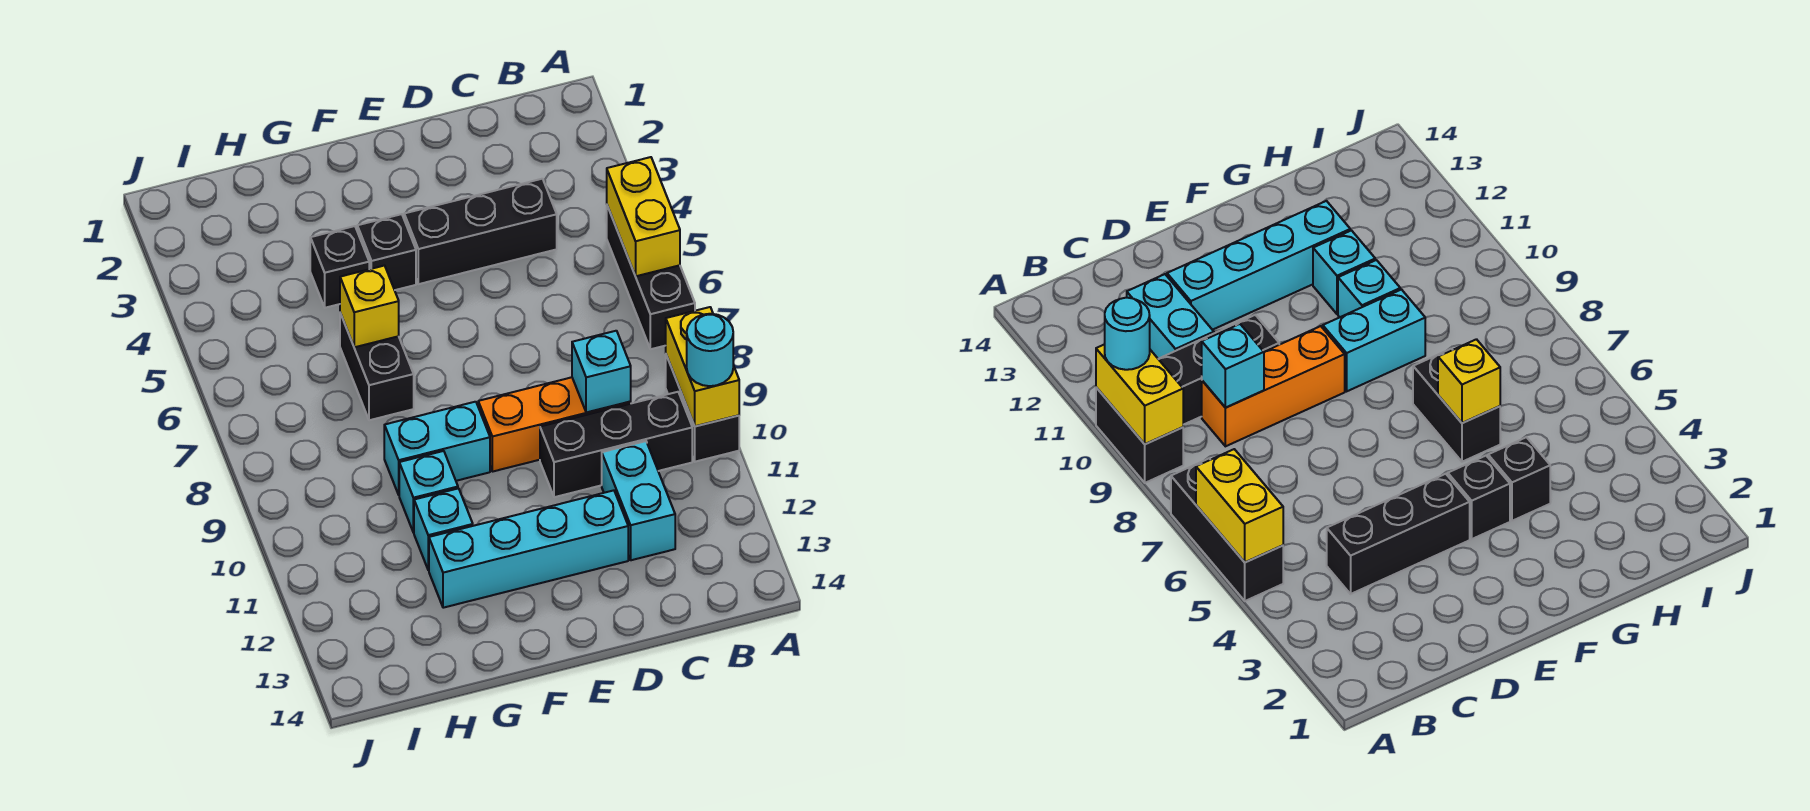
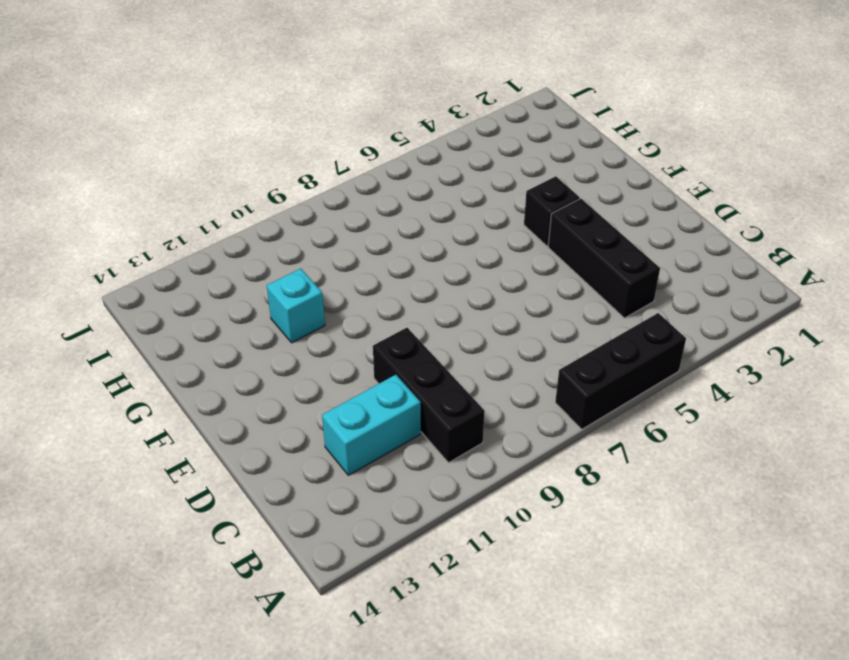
none -> black brick A9:A10 level 1
none -> orange brick C9:E9 level 1
none -> cyan brick D12:G12 level 1

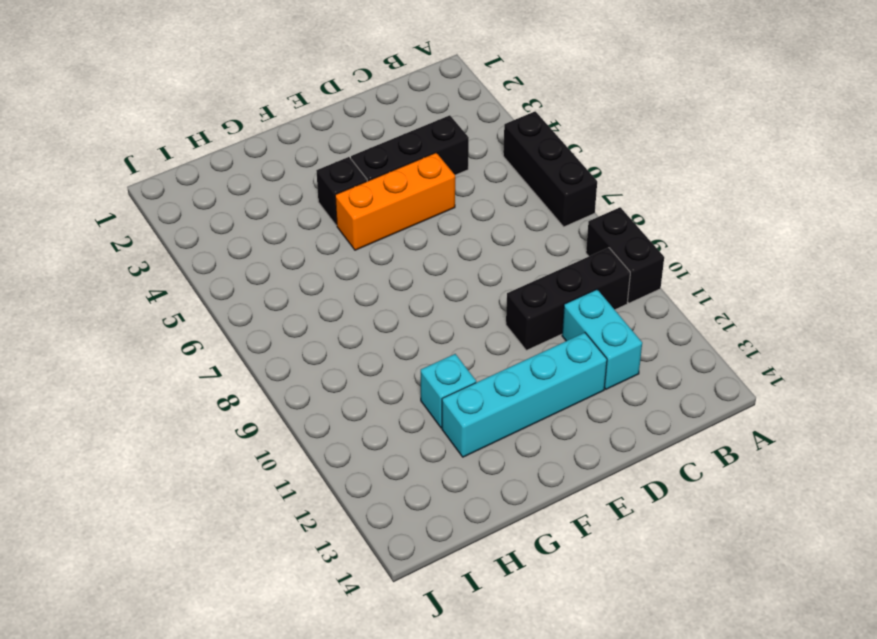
orange brick D5:F5 level 1 -> orange brick C9:E9 level 1
none -> cyan brick F9:G9 level 1
none -> black brick G4 level 1
none -> black brick G6:G7 level 1

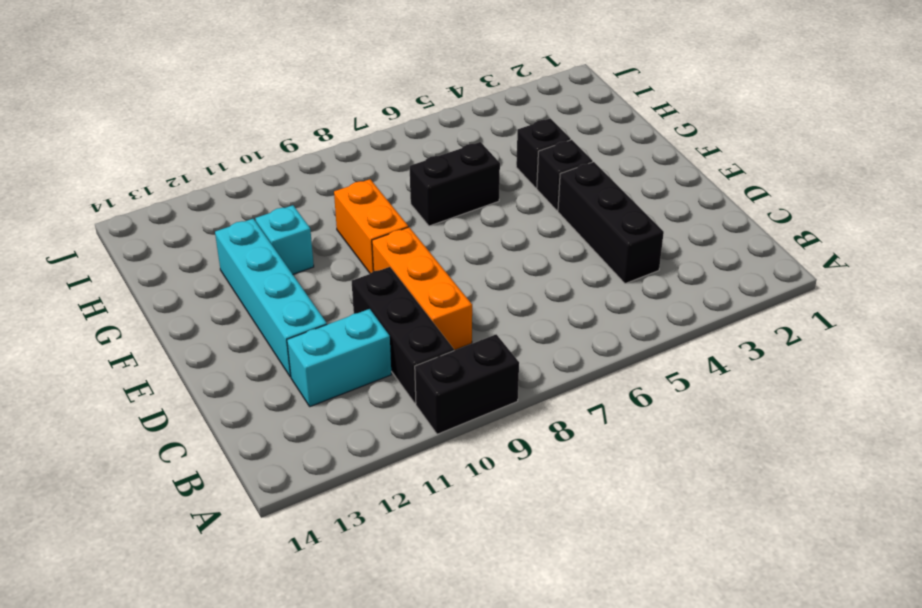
orange brick F9:G9 level 1 -> cyan brick F9:G9 level 1
none -> black brick A5:A7 level 1
none -> cyan brick G10 level 1
none -> yellow brick A5:A6 level 2

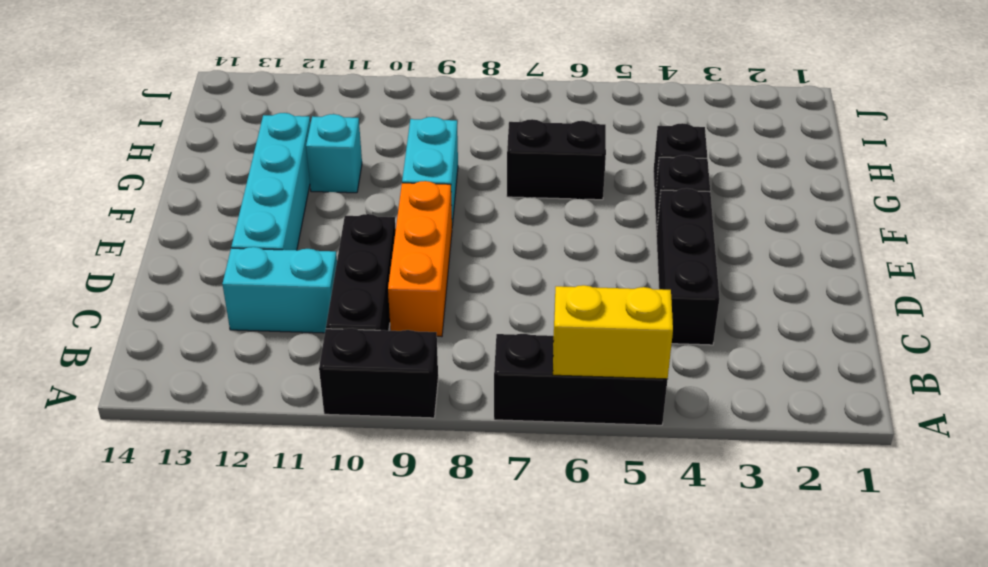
none -> cyan brick G10 level 1
none -> yellow brick A9:A10 level 2
none -> cyan brick C9 level 2

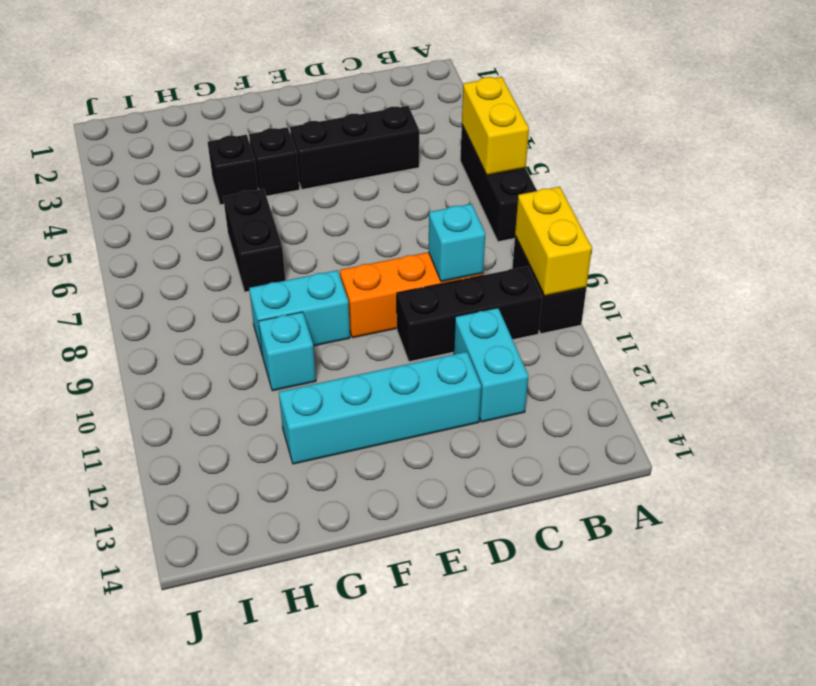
none -> cyan brick G11 level 1
none -> yellow brick G6 level 2
none -> cyan round brick A10 level 3

